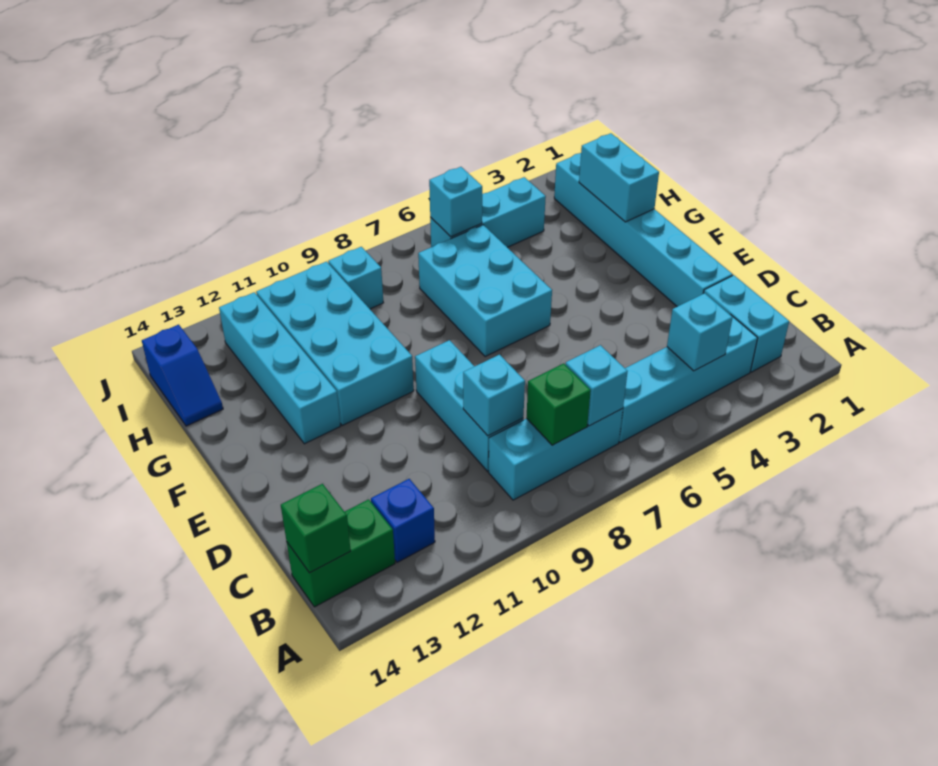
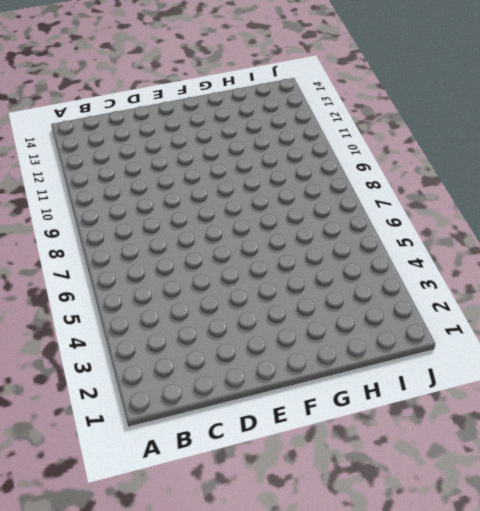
none -> cyan brick B2:C2 level 1
none -> cyan brick B3:B6 level 1
none -> cyan brick B7:B9 level 1

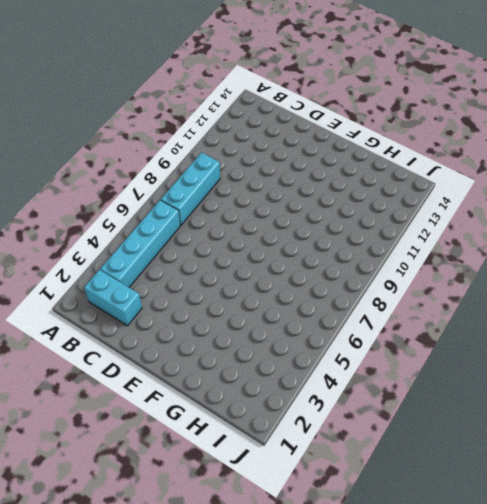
none -> blue brick B12 level 1
none -> green brick B13:B14 level 1
none -> cyan brick C9:E9 level 1

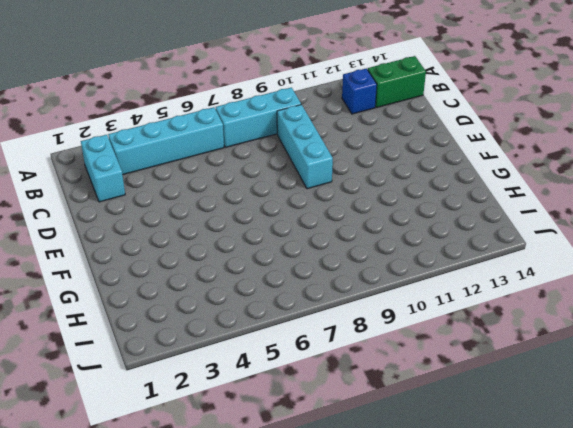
none -> cyan brick D2:I2 level 1
none -> cyan brick F6:H7 level 1
none -> cyan brick F10:I11 level 1

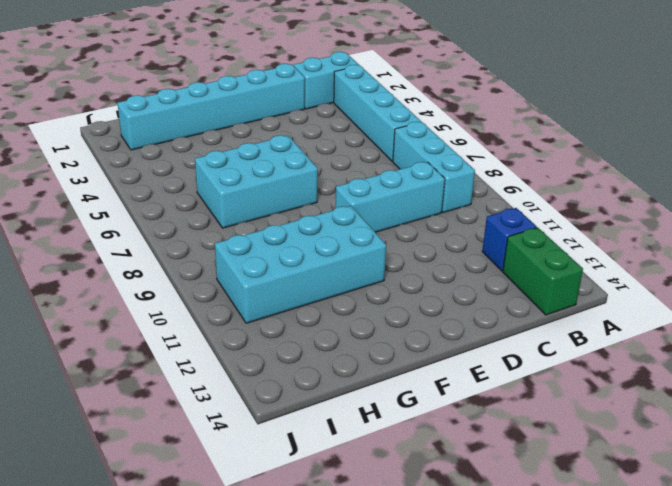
none -> cyan brick F12:I12 level 1
none -> blue slope H14:I14 level 1 top I
none -> cyan brick I4:I6 level 1

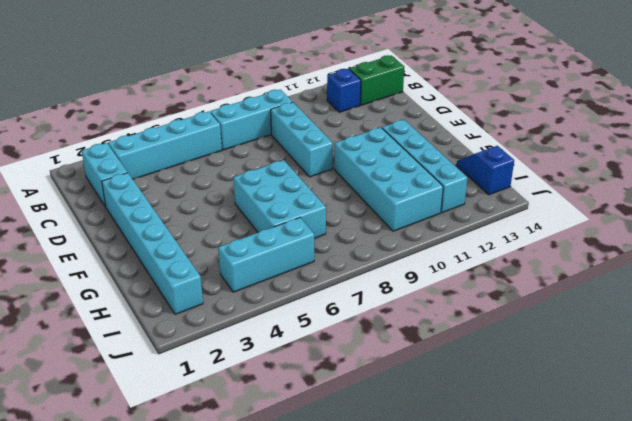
none -> cyan brick I9 level 1
none -> cyan brick B4 level 2
none -> cyan brick B7 level 2

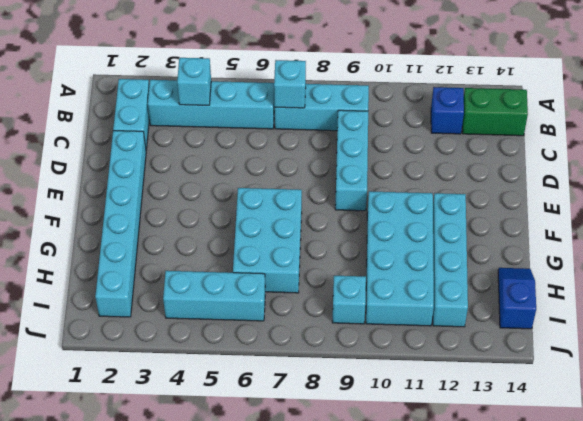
none -> green brick B8 level 2
none -> green brick B14 level 2
none -> cyan brick C9 level 2

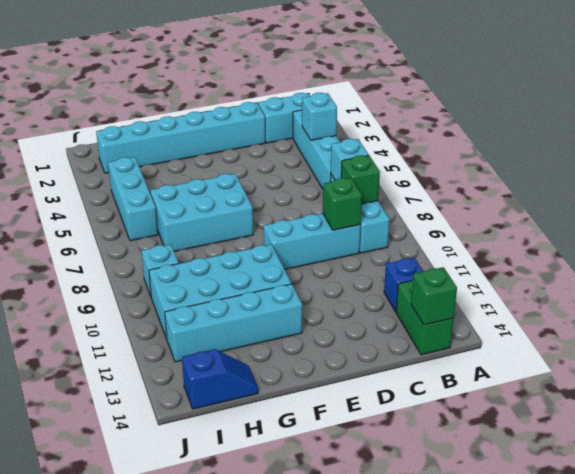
green brick C9 level 2 -> cyan brick C9 level 2
none -> cyan brick G2:H2 level 2
none -> cyan brick I6 level 2

